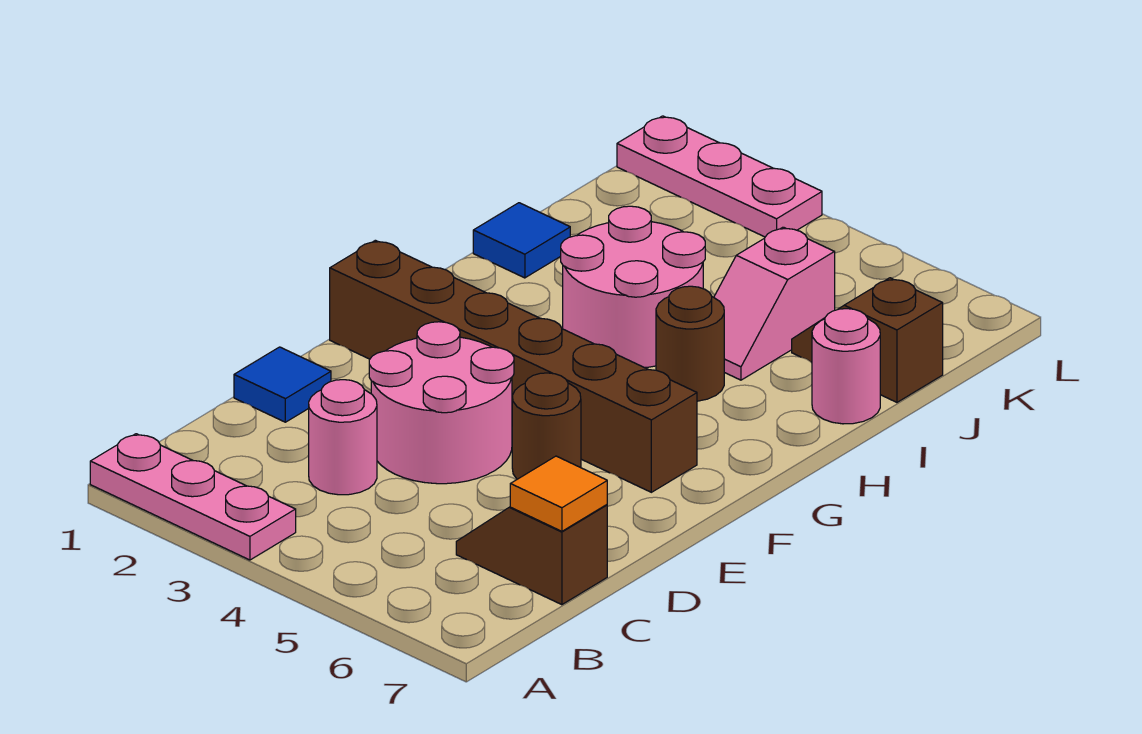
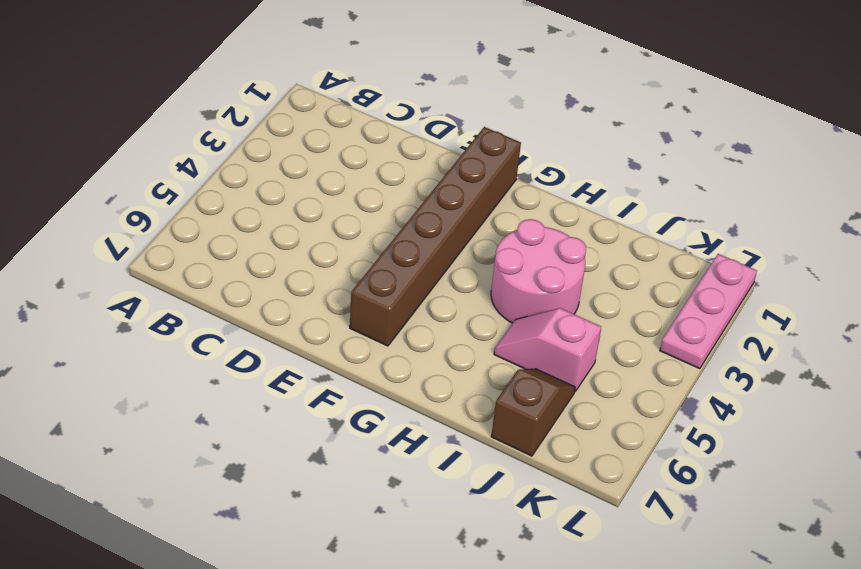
none -> pink plate A1:A3 level 1
none -> pink round brick C3 level 1
none -> brown slope C6:C7 level 1 top 7

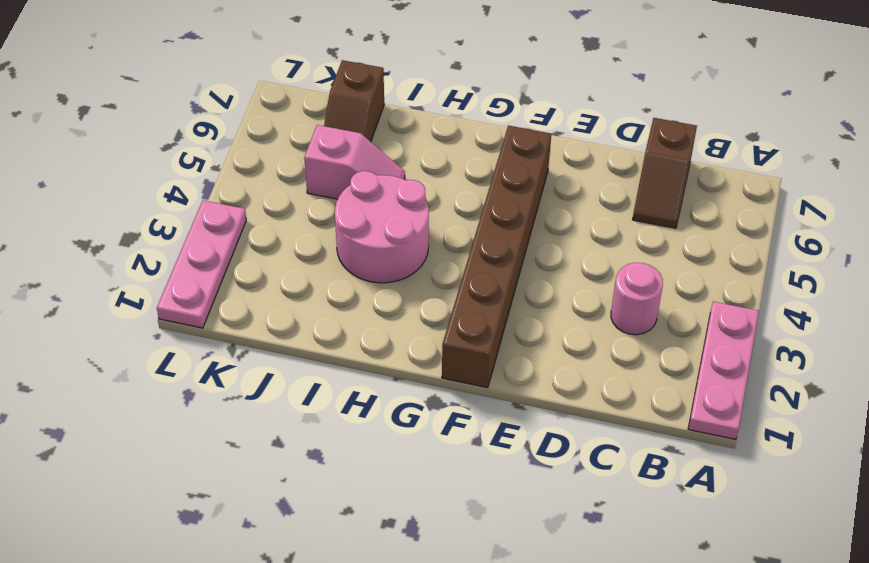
none -> blue tile D1 level 1
none -> pink round brick D3:E4 level 1
none -> brown round brick E5 level 1

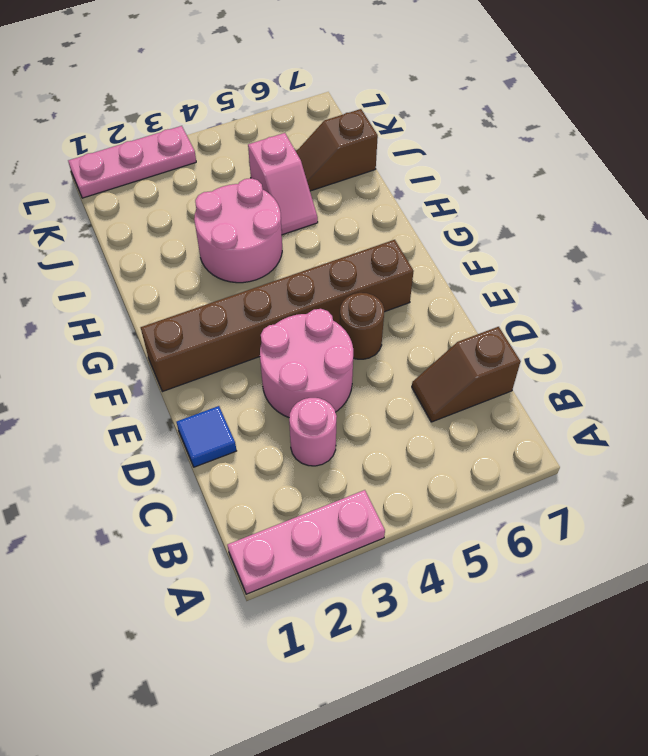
none -> brown round brick H5 level 1
none -> blue tile I1 level 1
none -> pink round brick I7 level 1

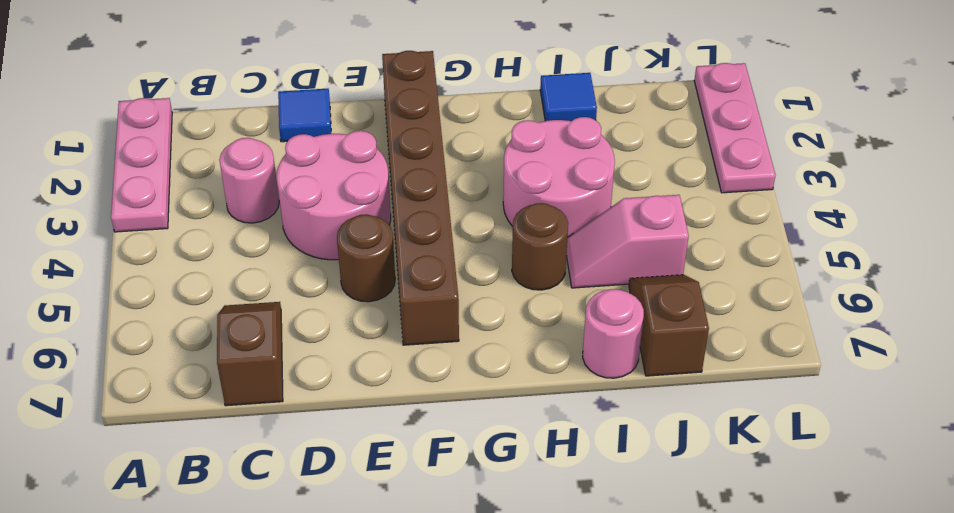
none -> orange tile C7 level 2

